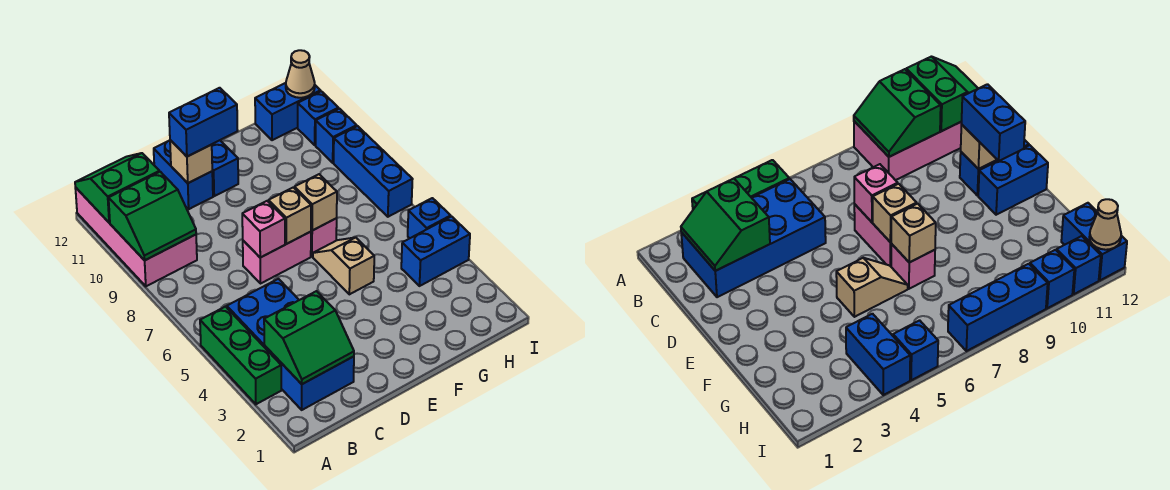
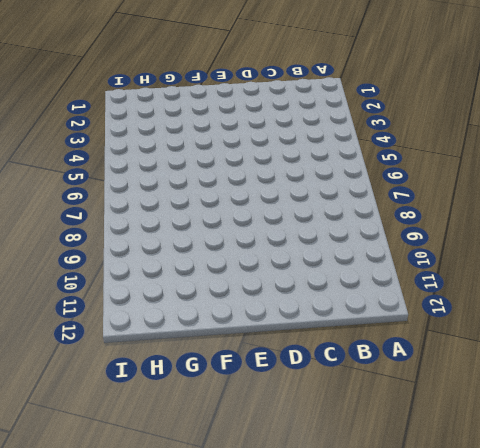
none -> green brick A3:A5 level 1
none -> pink brick A9:B12 level 1
none -> blue brick B2:C5 level 1

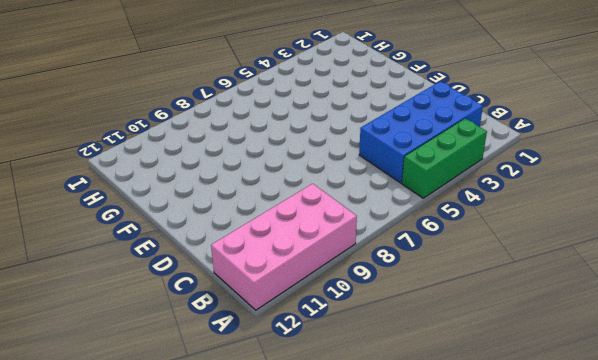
none -> pink brick D7:E7 level 1
none -> blue brick D11:D12 level 1
none -> blue brick E11:E12 level 1

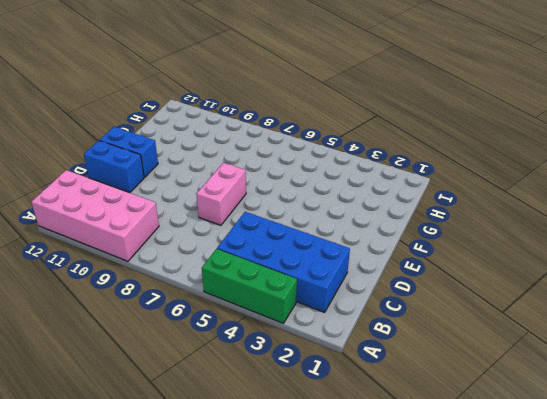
none -> tan slope F5:F6 level 1 top 5
none -> pink brick F7 level 1
none -> blue brick H4:I4 level 1

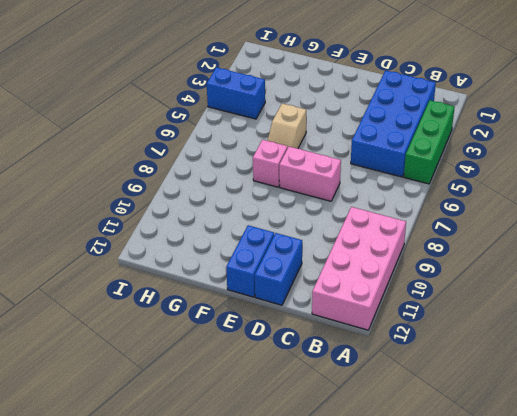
none -> blue brick H12:I12 level 1
none -> blue brick I5 level 1
none -> blue brick I7:I9 level 1

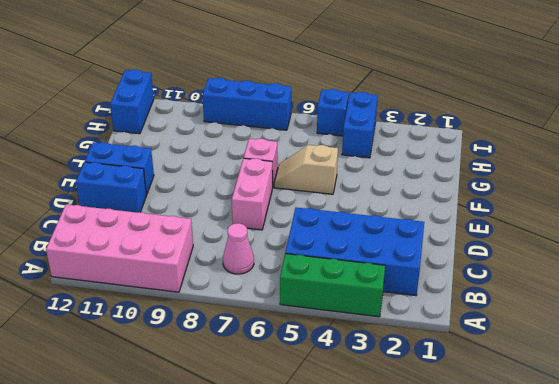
pink cone B7 level 1 -> none
none -> blue brick I10 level 1
none -> blue brick I11 level 1
none -> green slope A9:B10 level 2 top 10

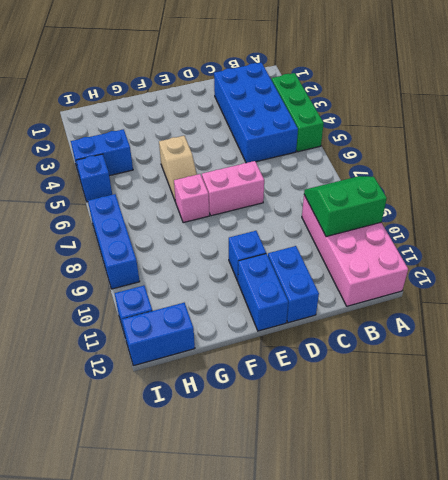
blue brick E10 level 1 -> blue brick I10 level 1
none -> green slope A11:B12 level 2 top 11
none -> green slope B2:C3 level 2 top 3
none -> pink brick D7 level 2

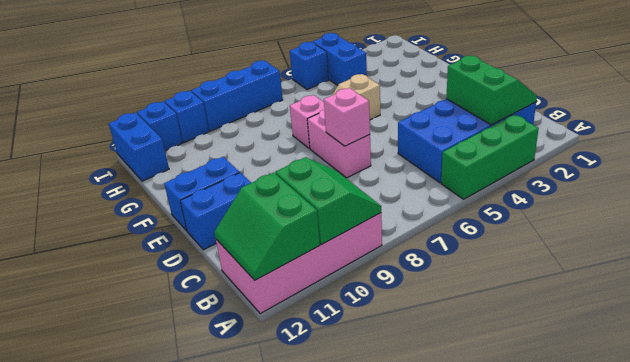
none -> tan brick D11 level 2
none -> tan brick E7 level 2
none -> tan brick F7 level 2

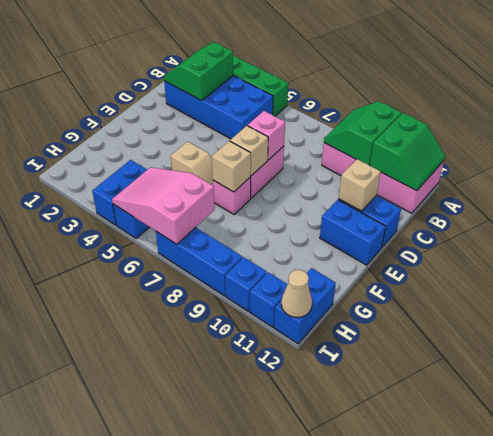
pink slope H5:I7 level 2 top 7 -> none
none -> blue brick D11:E11 level 3

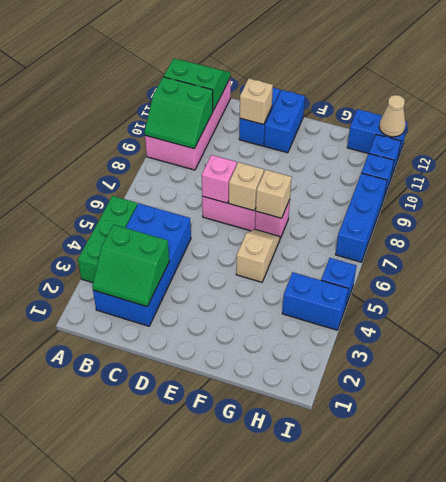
none -> blue brick D11:E11 level 3

